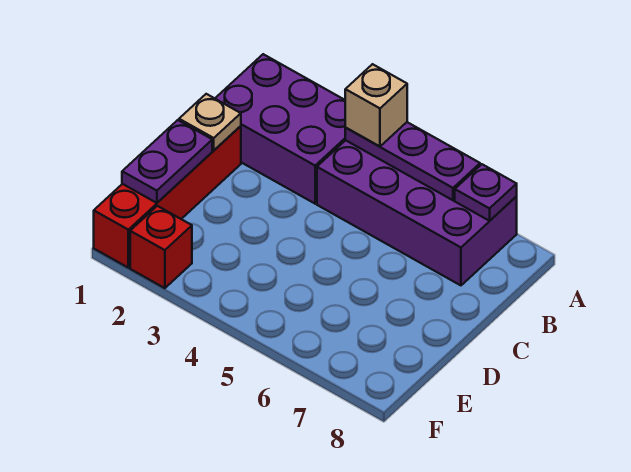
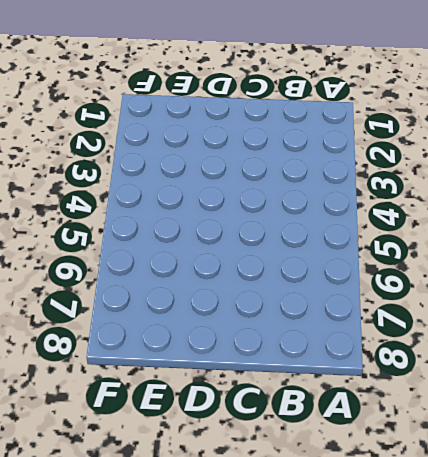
none -> purple brick A1:B3 level 1
none -> purple brick A4:B7 level 1

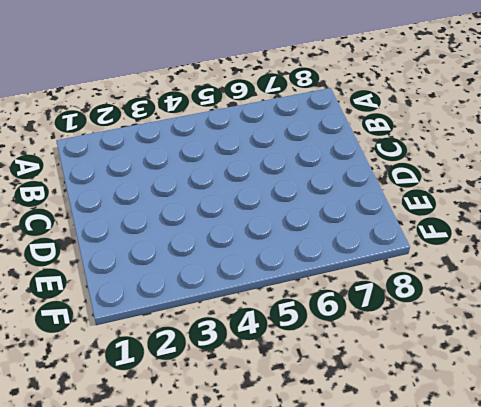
none -> purple brick A1:B3 level 1
none -> purple brick A4:B7 level 1

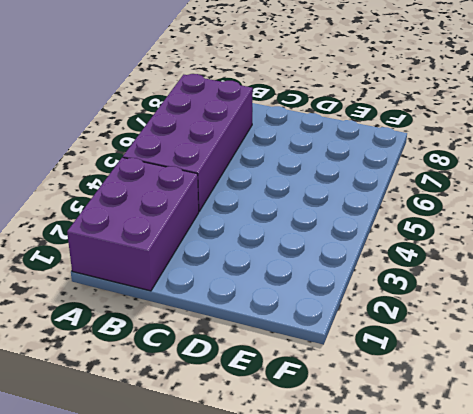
none -> red brick C1:F1 level 1
none -> red brick F2 level 1

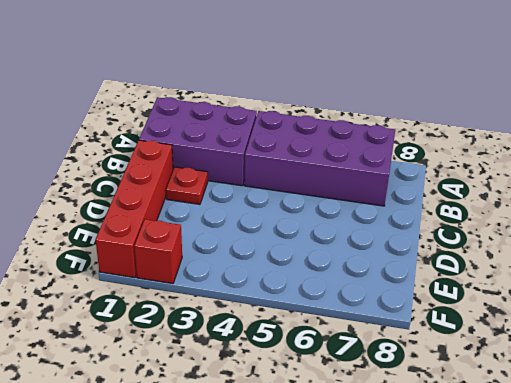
red plate C2 level 1 -> none
none -> purple plate A4:A6 level 2
none -> purple plate A7 level 2

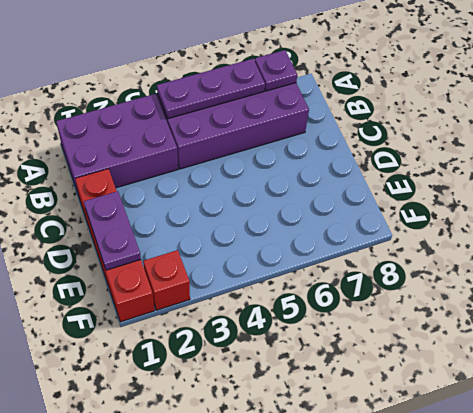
none -> tan plate C1 level 2
none -> tan brick A4 level 3

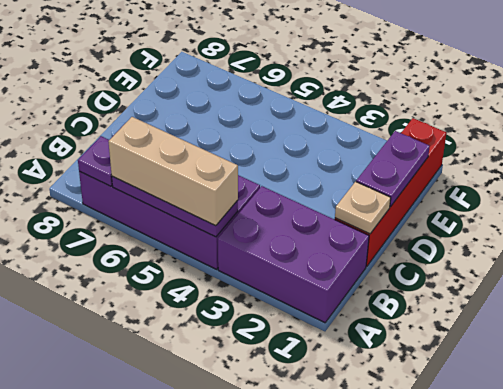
tan brick A4:A6 level 3 -> tan brick A4 level 3
none -> red brick F2 level 1

